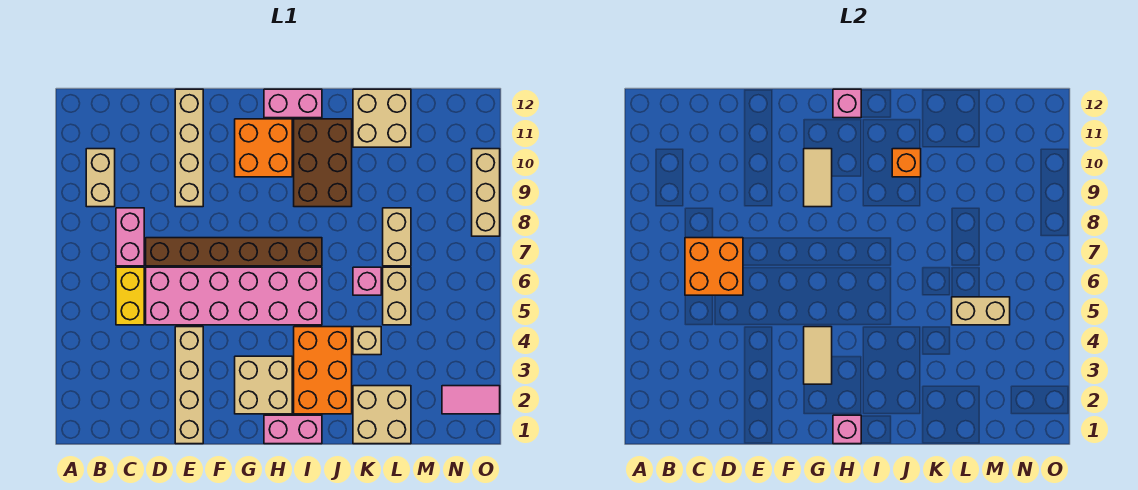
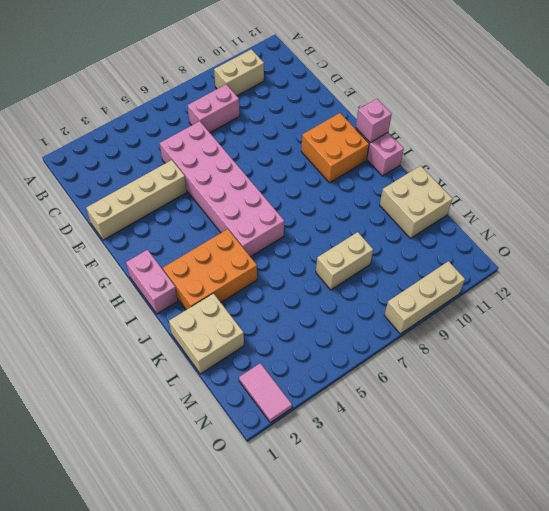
none -> yellow brick C5:C6 level 1
none -> brown brick D7:I7 level 1
none -> tan brick E9:E12 level 1

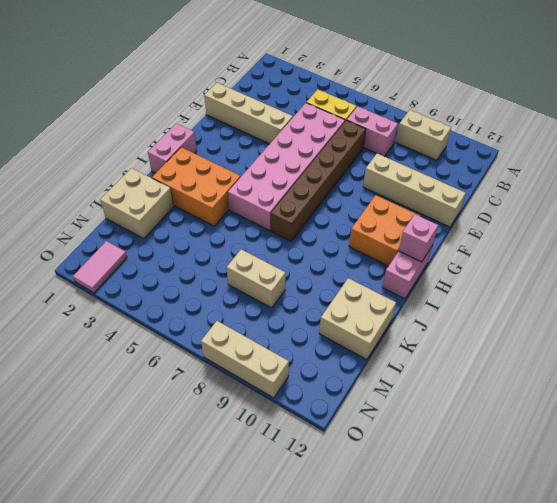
none -> tan brick G2:H3 level 1
none -> brown brick I9:J11 level 1
none -> tan brick K4 level 1

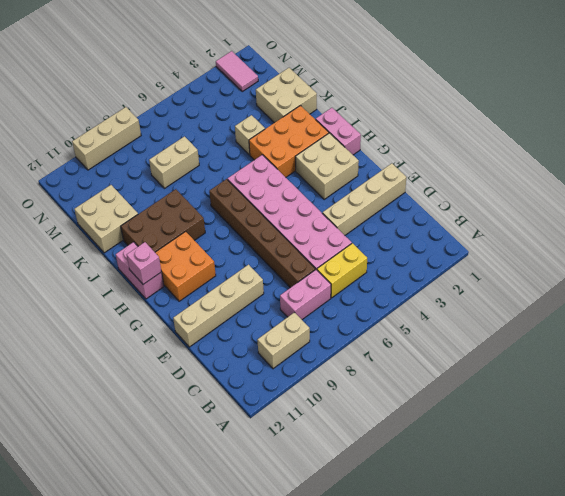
none -> pink brick K6 level 1
none -> tan brick L5:L6 level 1
none -> orange brick C6:D7 level 2

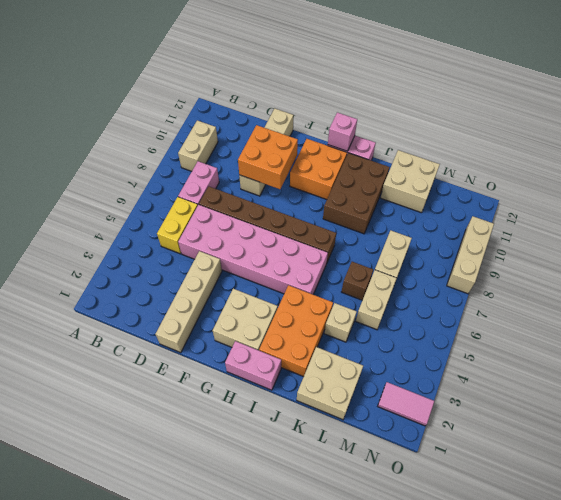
orange brick E9:F10 level 2 -> orange brick C6:D7 level 2
brown brick K6 level 1 -> pink brick K6 level 1
none -> tan tile G3:G4 level 2
none -> tan tile G9:G10 level 2
none -> pink brick H1 level 2

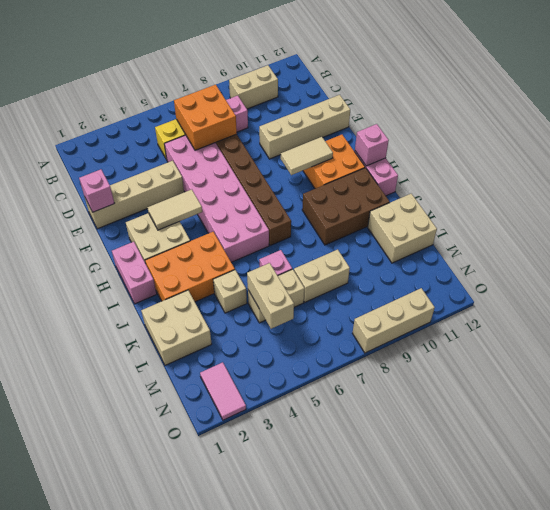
pink brick E1 level 2 -> pink brick H1 level 2
none -> orange brick J10 level 2

